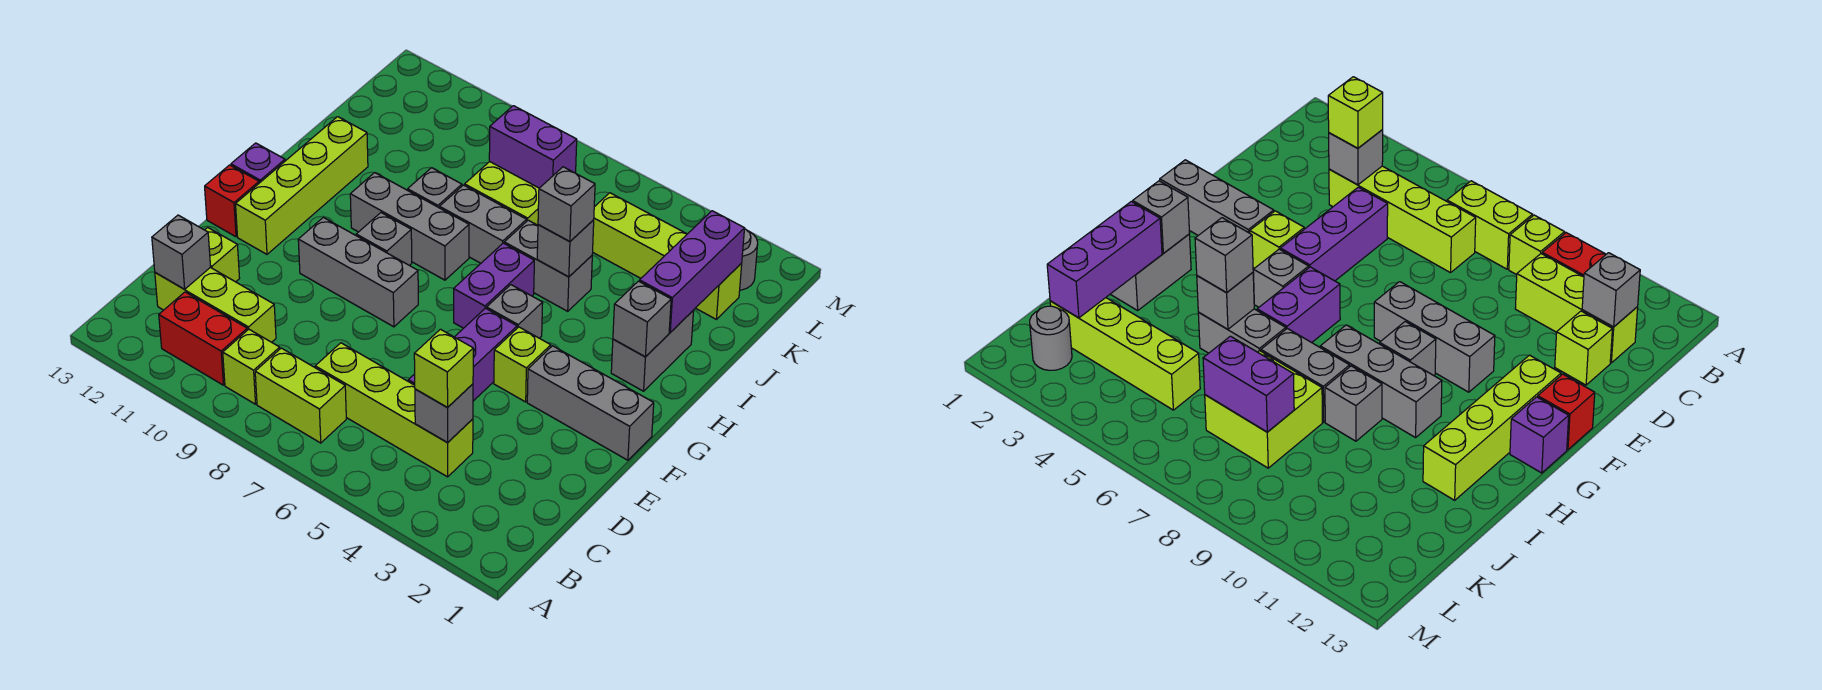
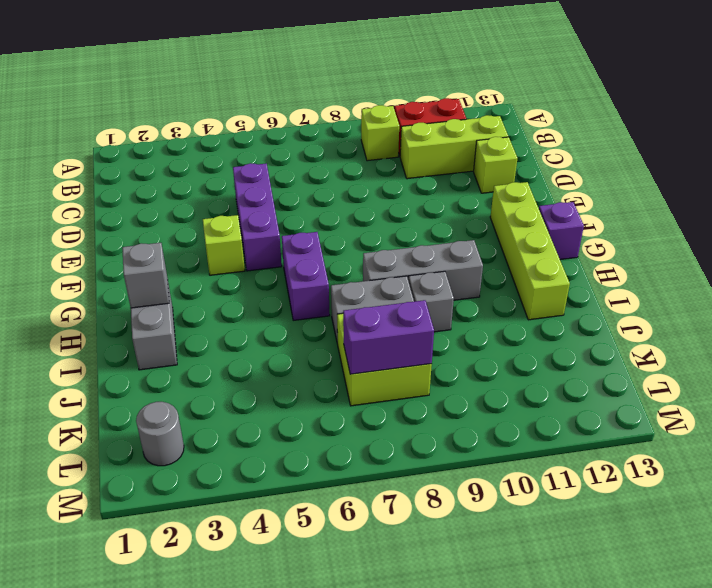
none -> lime brick B7:B8 level 1
none -> lime brick C4:C7 level 1
none -> grey brick F1:F3 level 1
none -> grey brick F8:F10 level 1

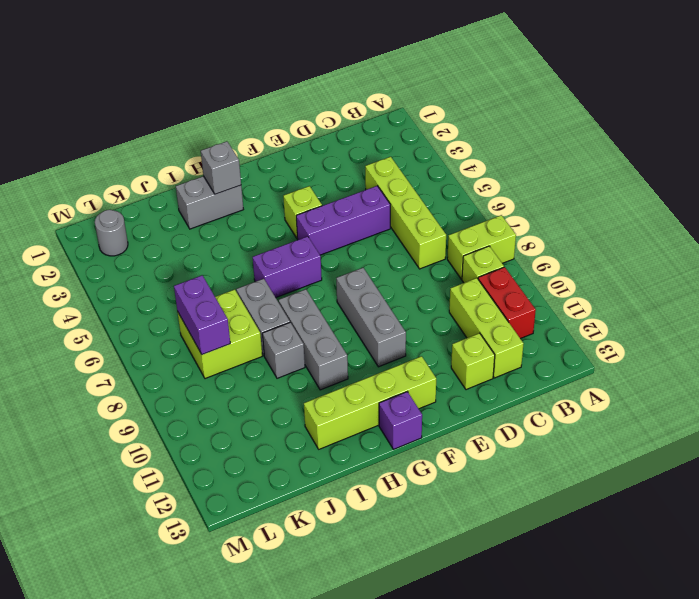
lime brick A8:B8 level 1 -> lime brick B7:B8 level 1
none -> grey brick F1:F3 level 1
none -> red brick F13 level 1
none -> grey brick G5 level 1
none -> grey brick G9 level 1

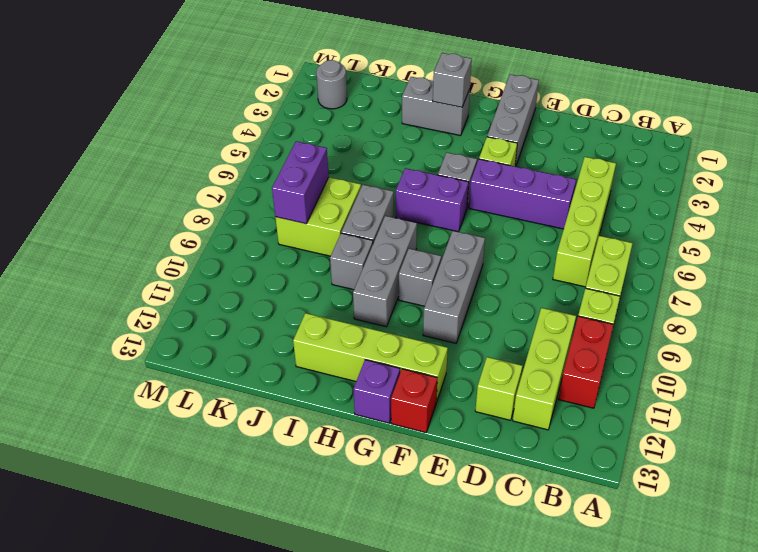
none -> grey brick I5:I6 level 1
none -> lime brick K2:K5 level 1
none -> grey brick C4 level 2
none -> grey brick C12 level 2

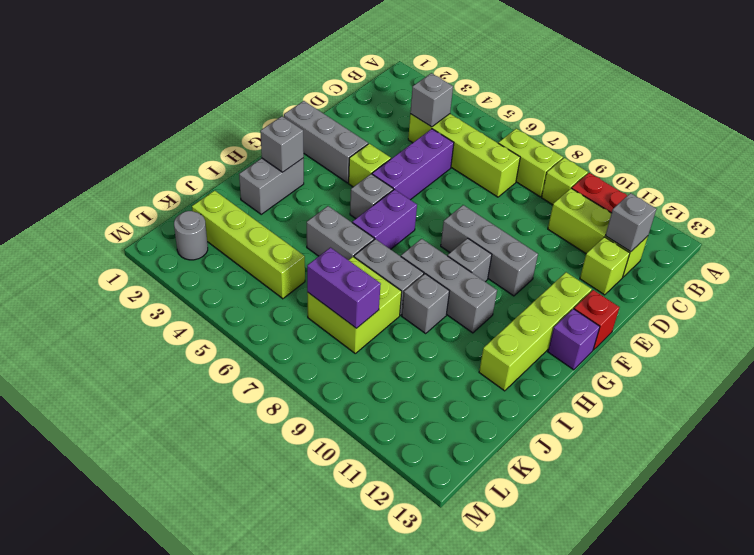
none -> purple brick I2:K2 level 2
none -> grey brick I5 level 2
none -> lime brick C4 level 3
none -> grey brick I5 level 3

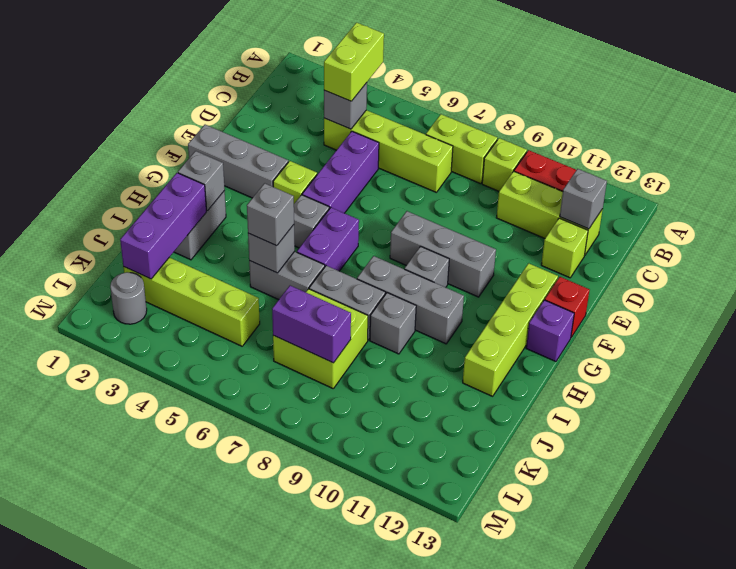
lime brick B4:C4 level 3 -> lime brick C4 level 3

